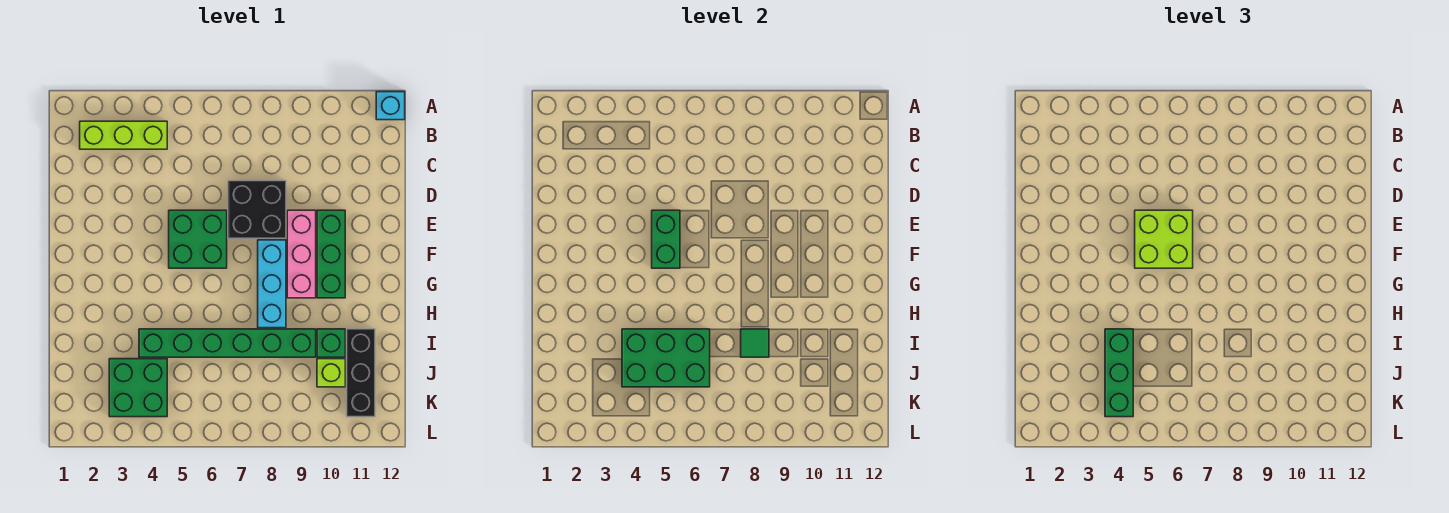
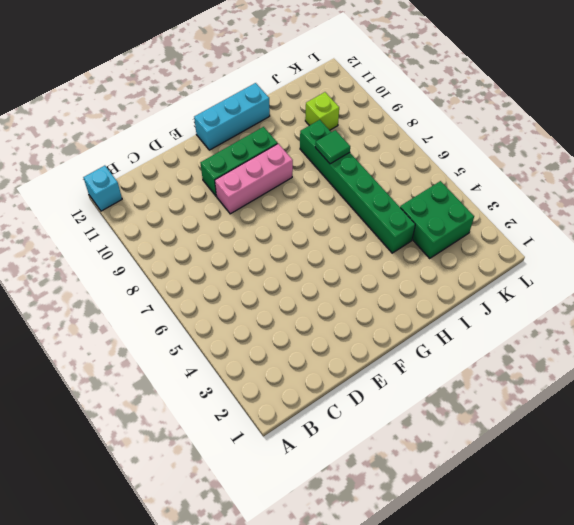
cyan brick F12:H12 level 1 -> cyan brick F8:H8 level 1
none -> lime brick B2:B4 level 1
none -> black brick D7:E8 level 1
none -> green brick E5:F6 level 1

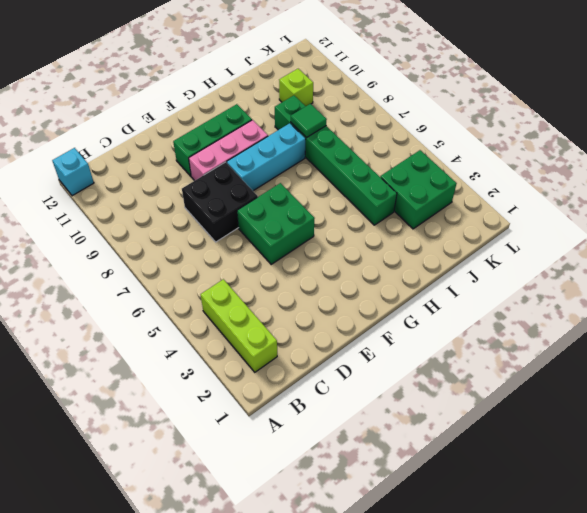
none -> green brick I10 level 1
none -> black brick I11:K11 level 1
none -> green brick E5:F5 level 2

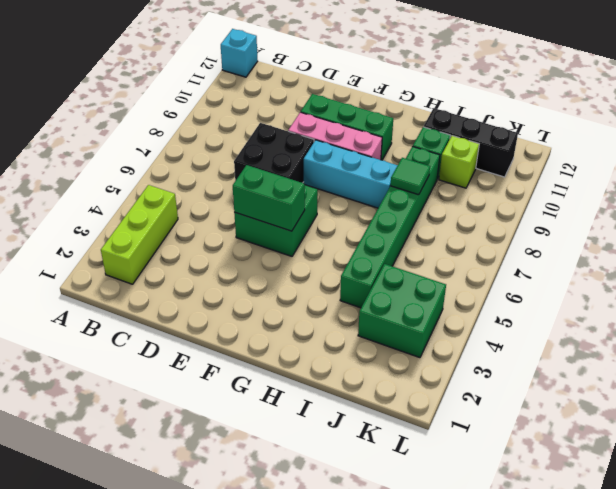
none -> green brick I4:J6 level 2
none -> lime brick E5:F6 level 3
none -> green brick I4:K4 level 3

